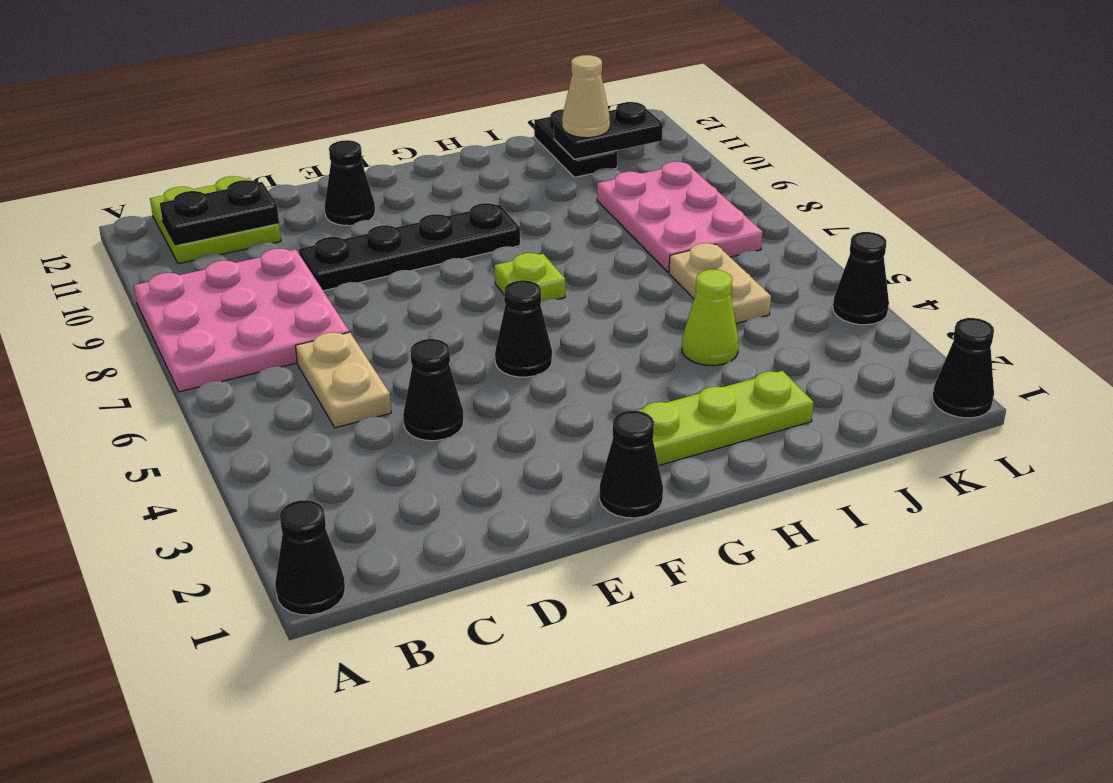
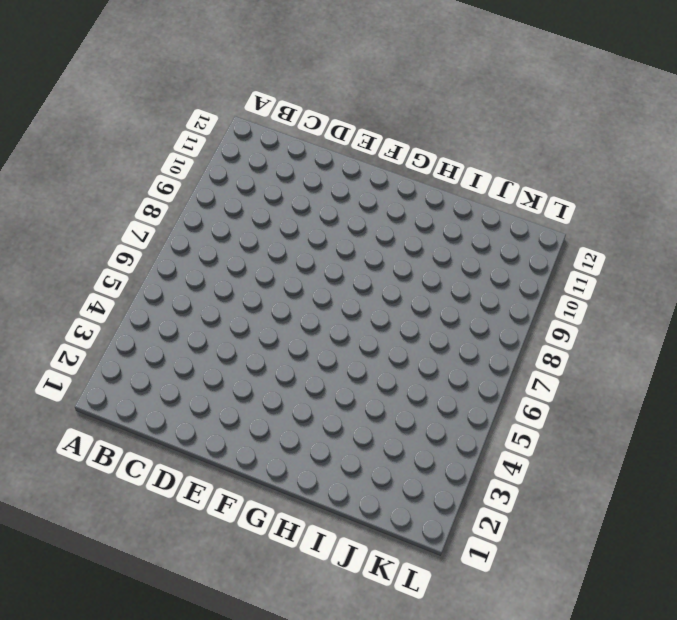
none -> black cone A1 level 1
none -> pink plate A7:C9 level 1
none -> lime plate B11:C12 level 1

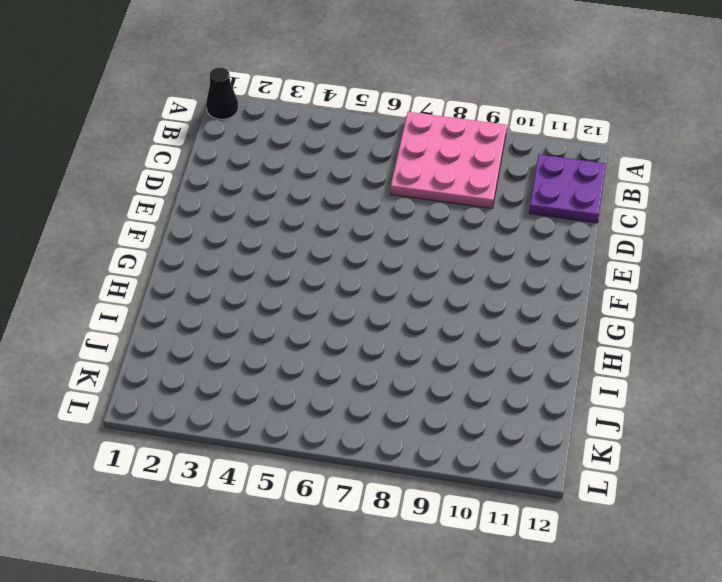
purple plate B11:C12 level 1 -> lime plate B11:C12 level 1
none -> tan plate C5:C6 level 1
none -> black cone D4 level 1
none -> black plate D9:G9 level 1

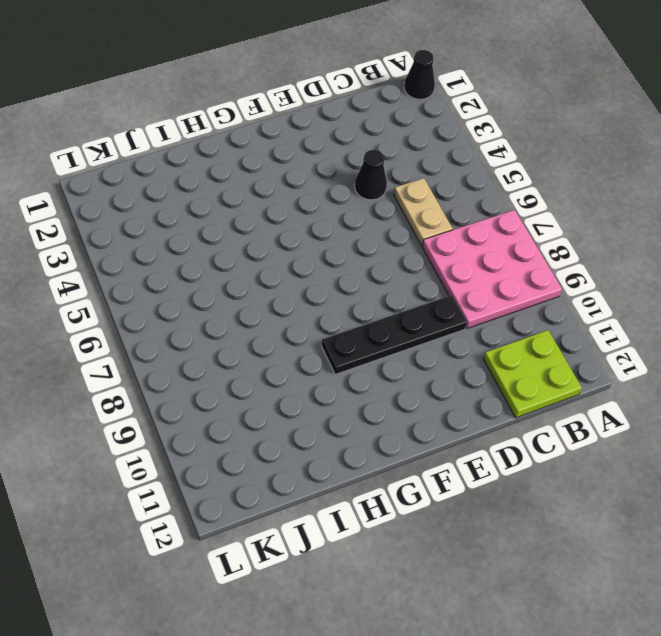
none -> black cone E11 level 1
none -> black cone F1 level 1
none -> black cone F5 level 1

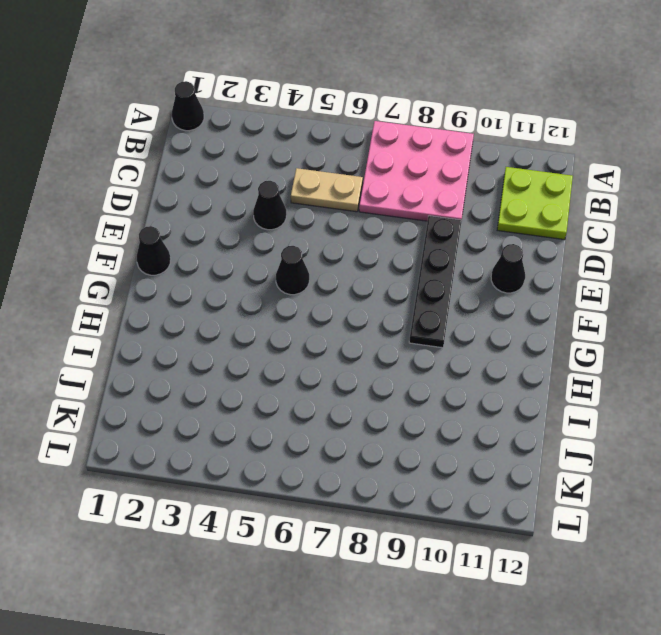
none -> lime plate G2:I2 level 1
none -> lime plate G7 level 1
none -> lime cone I4 level 1

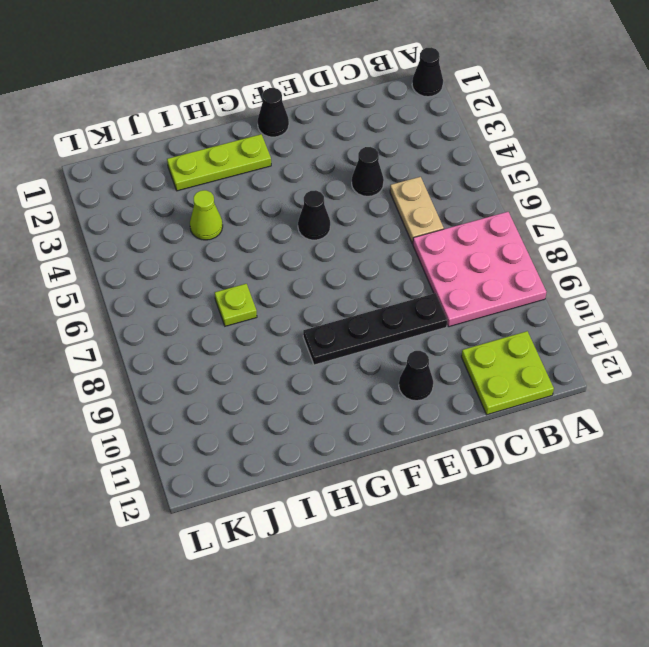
lime plate I7 level 1 -> lime plate G7 level 1
none -> tan plate J5:J6 level 1
none -> pink plate J7:K9 level 1
none -> black plate J11:J12 level 1

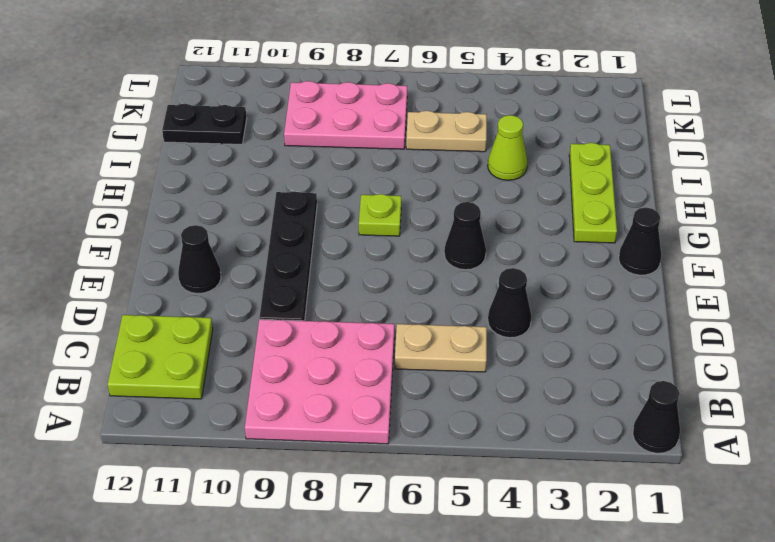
none -> black cone L1 level 1
none -> black cone L4 level 1
none -> black plate B11:C11 level 2

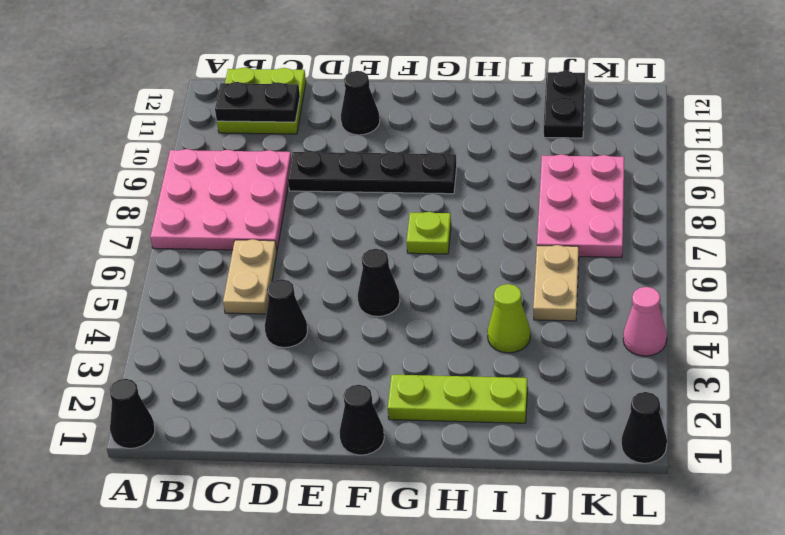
pink cone L4 level 1 -> black cone L4 level 1
none -> black plate J11:K11 level 2
none -> tan cone J11 level 3

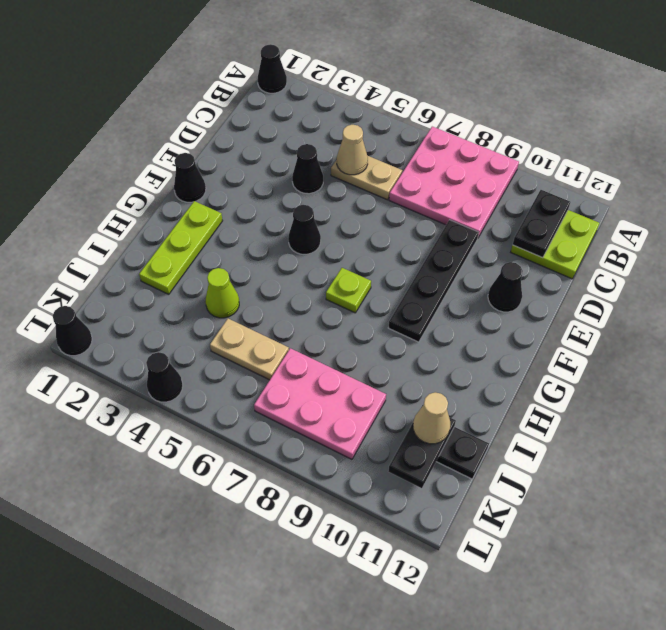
tan cone C5 level 2 -> none

